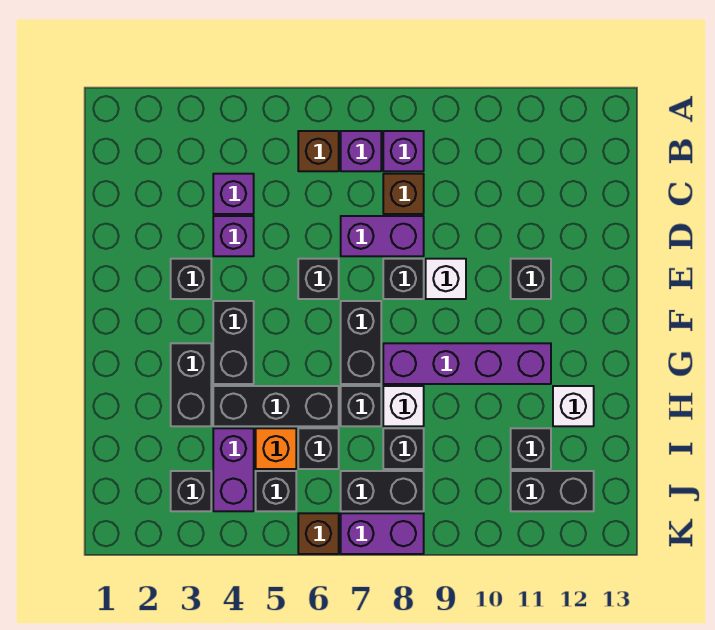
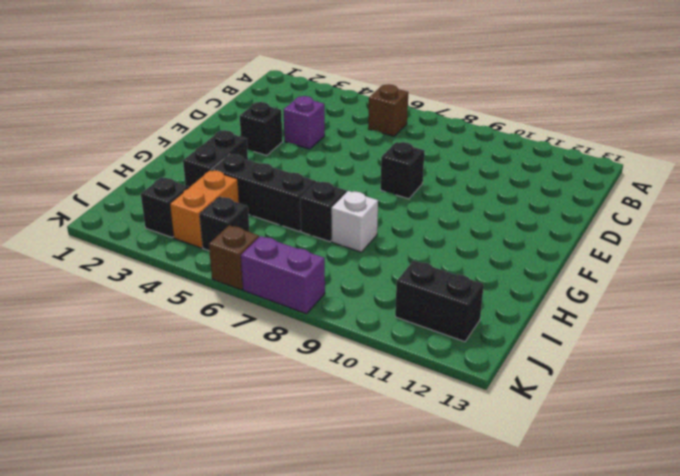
orange brick I4:J4 level 1 -> purple brick I4:J4 level 1
none -> purple brick B7 level 1
none -> purple brick B8 level 1
none -> purple brick C4 level 1
none -> brown brick C8 level 1

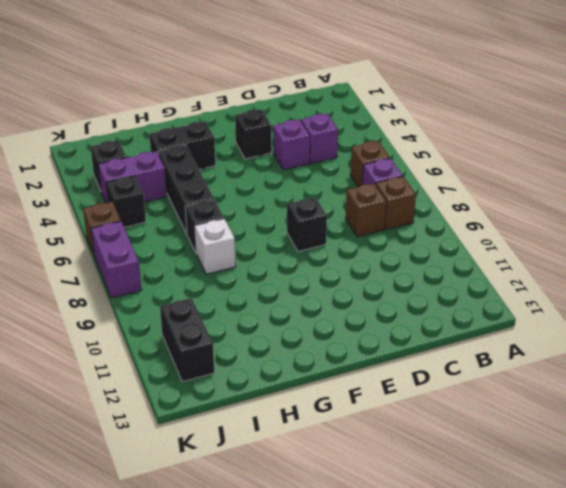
brown brick B8 level 1 -> purple brick B8 level 1
none -> purple brick D7:D8 level 1
none -> black brick E6 level 1
none -> white brick E9 level 1
none -> black brick E11 level 1

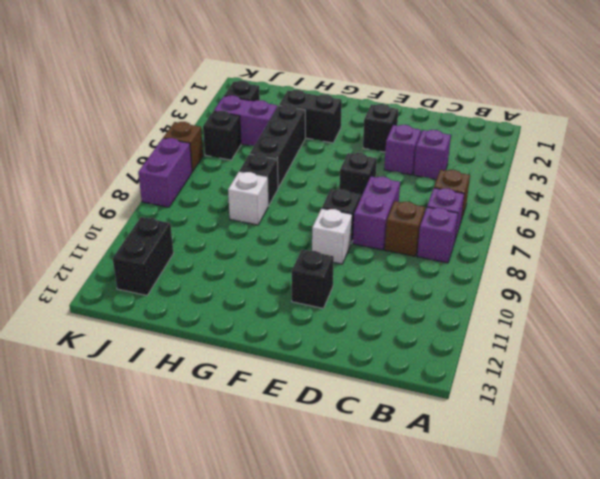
none -> black brick F4:G4 level 1
none -> black brick F7:G7 level 1
none -> purple brick G8:G11 level 1
none -> white brick H12 level 1

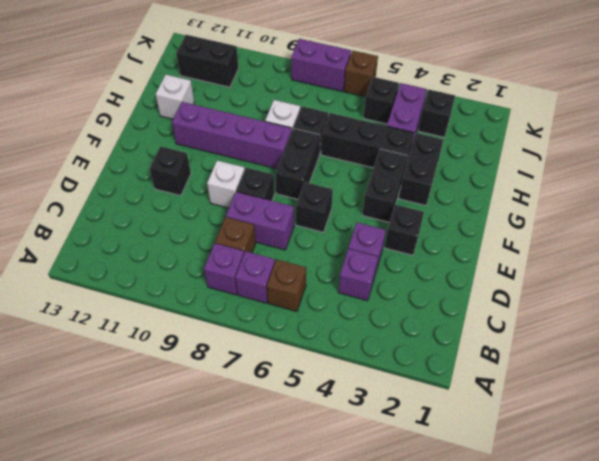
none -> orange brick I5 level 1
none -> black brick I6 level 1
none -> black brick I8 level 1
none -> black brick I11 level 1

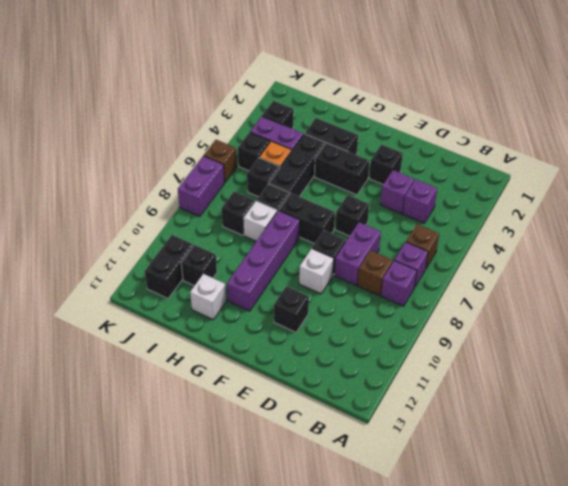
none -> black brick J7:J8 level 1

